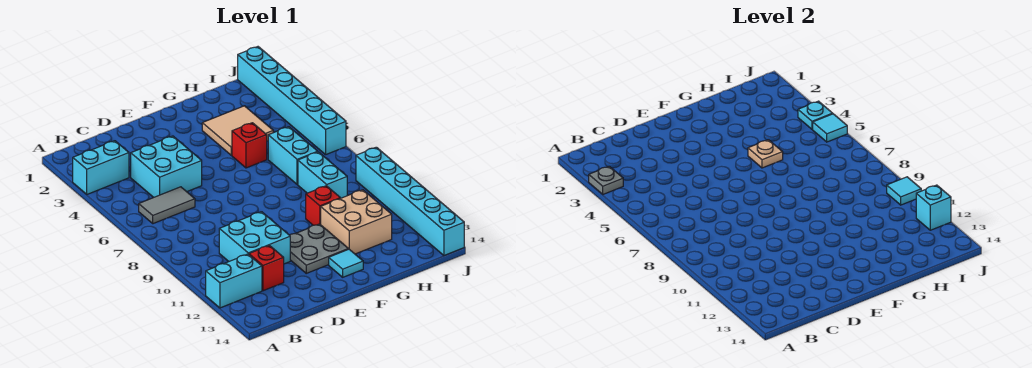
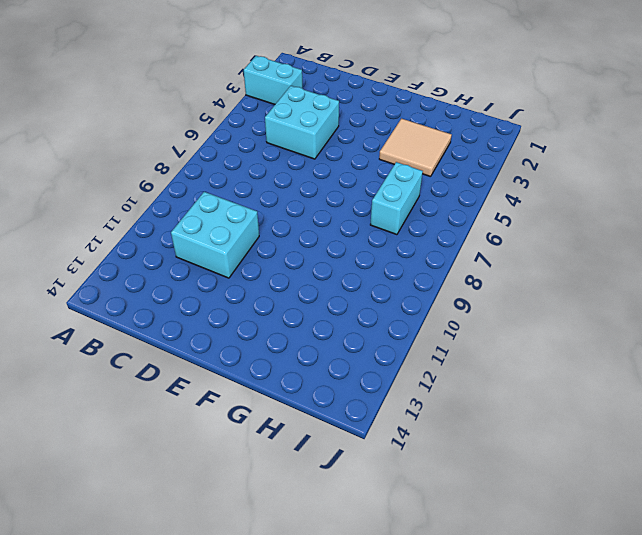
none -> cyan brick A12:B12 level 1
none -> grey tile B6:C6 level 1
none -> red brick C12 level 1

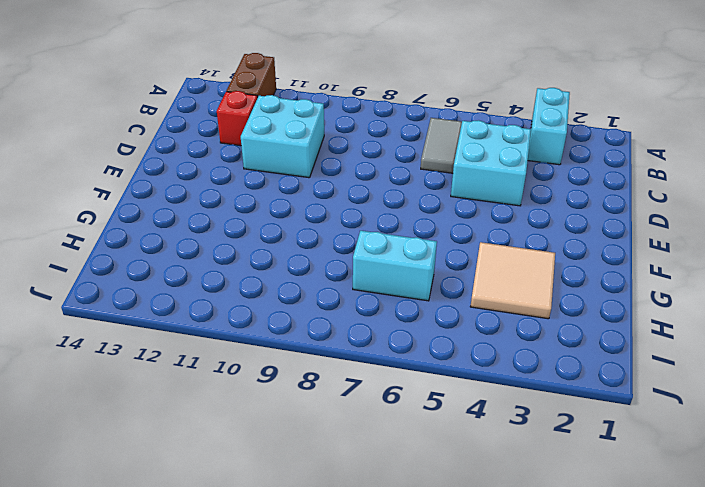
brown brick A12:B12 level 1 -> cyan brick A12:B12 level 1
none -> grey plate E11:F12 level 1
none -> cyan tile F13 level 1
none -> red brick G5 level 1

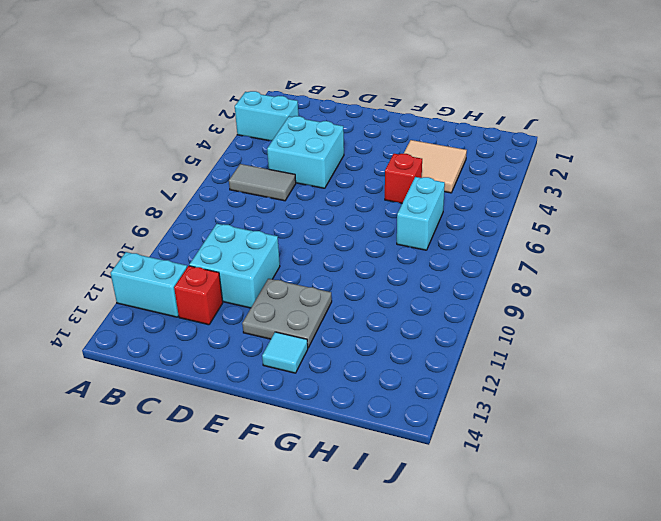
none -> red brick G10 level 1
none -> tan brick G11:H12 level 1
none -> cyan brick H8:H9 level 1

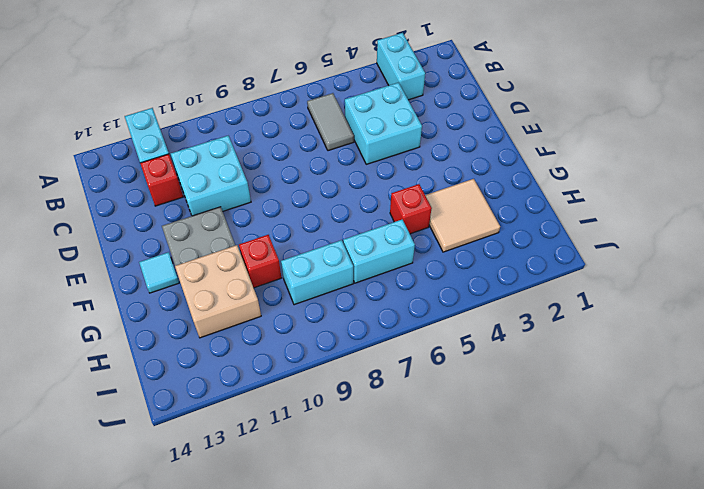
none -> cyan brick J1:J6 level 1
none -> cyan brick J9:J14 level 1
none -> grey plate A3 level 2

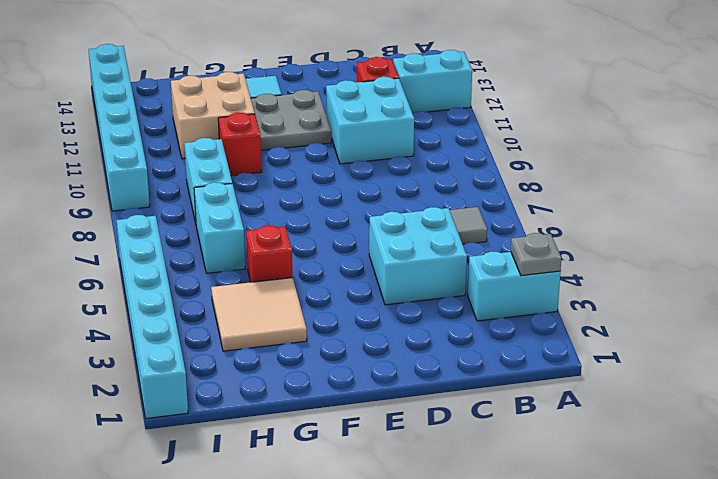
none -> tan plate G5 level 2
none -> cyan plate J4 level 2
none -> cyan tile J5 level 2

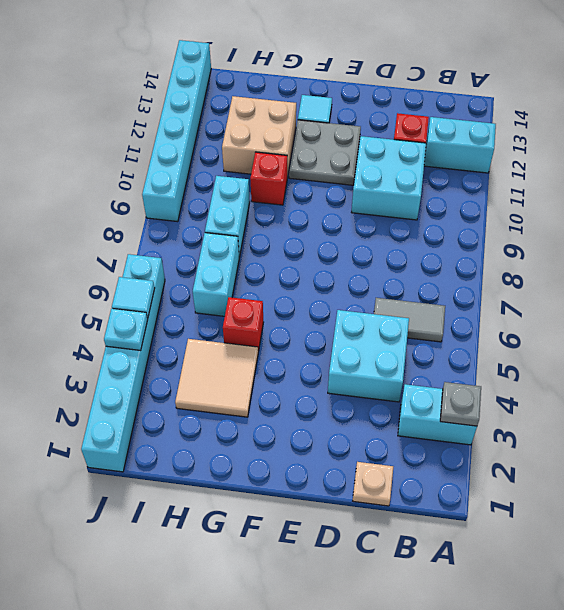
tan plate C1 level 1 -> tan plate G5 level 2
none -> cyan tile J10 level 2
none -> cyan brick J12 level 2

